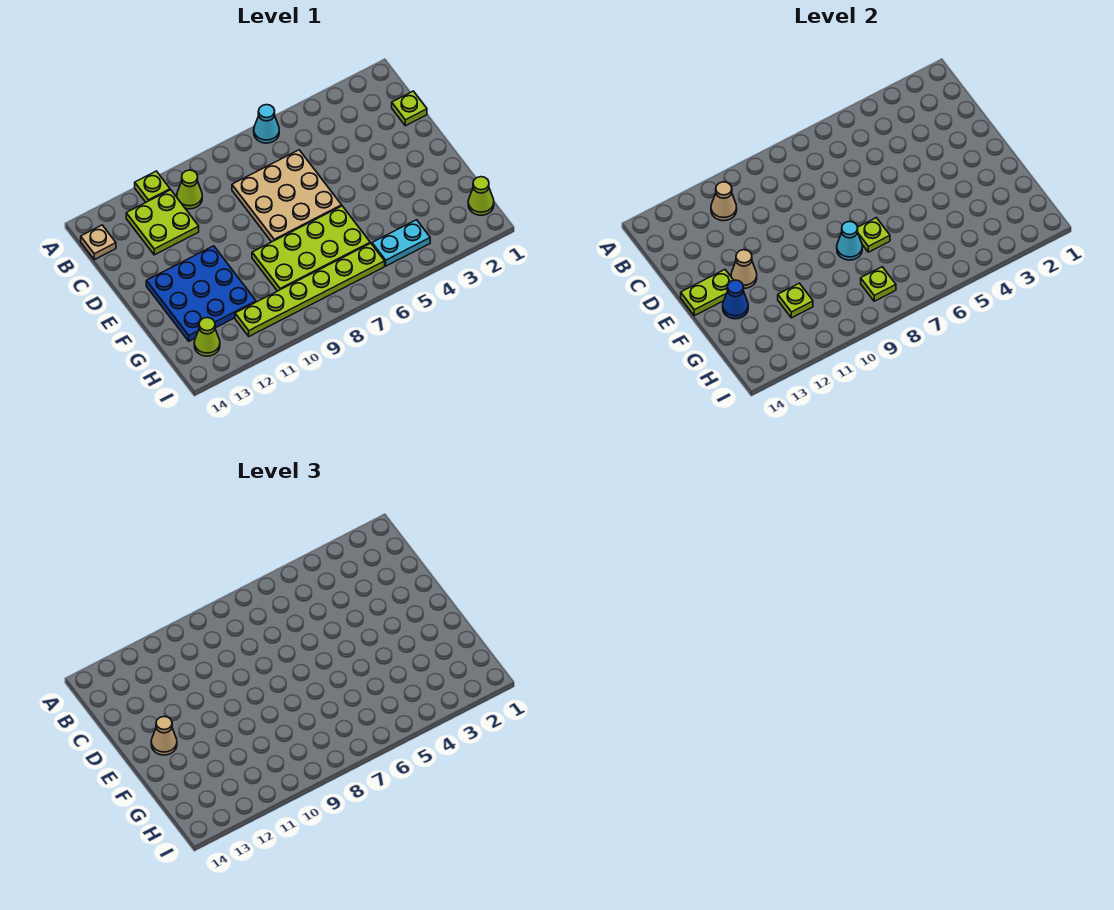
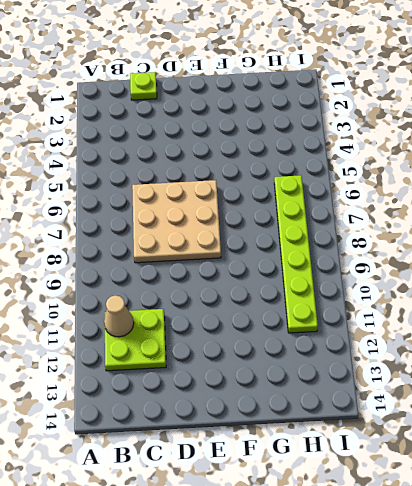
none -> cyan cone A6 level 1
none -> lime plate A11 level 1
none -> lime cone B10 level 1

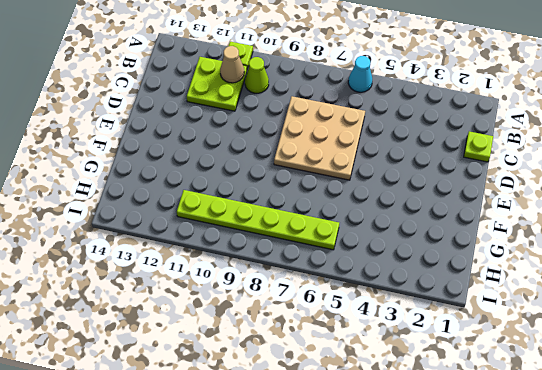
none -> tan plate B14 level 1
none -> blue plate E11:G13 level 1
none -> lime plate F6:G9 level 1

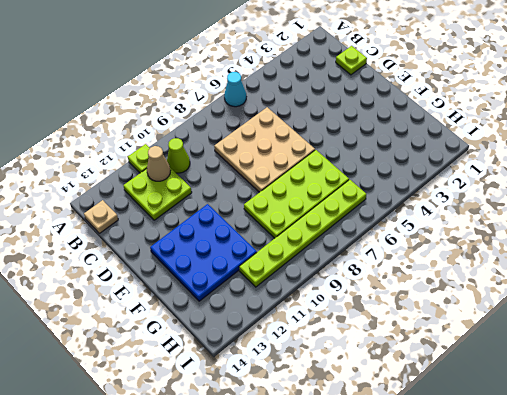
none -> lime cone H1 level 1
none -> cyan plate H4:H5 level 1
none -> lime cone H13 level 1

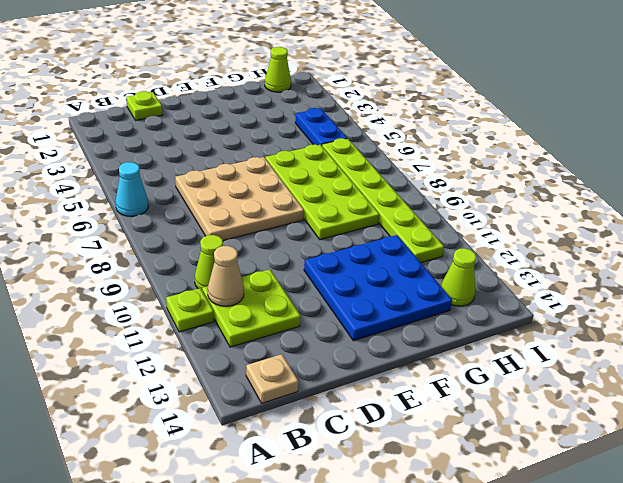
blue plate H4:H5 level 1 -> cyan plate H4:H5 level 1
none -> tan cone E12 level 2
none -> lime plate E13:E14 level 2
none -> lime plate F7 level 2

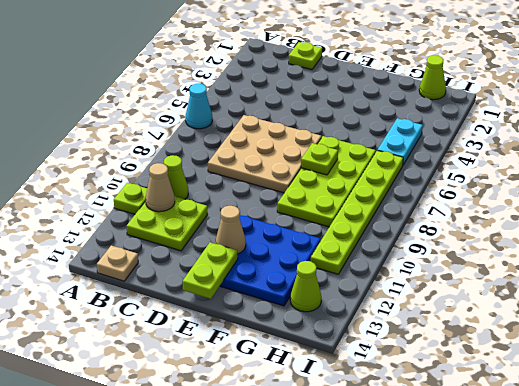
none -> cyan cone F8 level 2
none -> blue cone F13 level 2
none -> lime plate G11 level 2

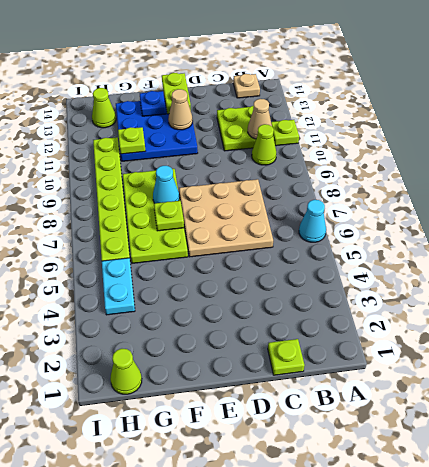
blue plate F13 level 2 -> blue cone F13 level 2
none -> lime plate H8 level 2
none -> tan cone E13 level 3

